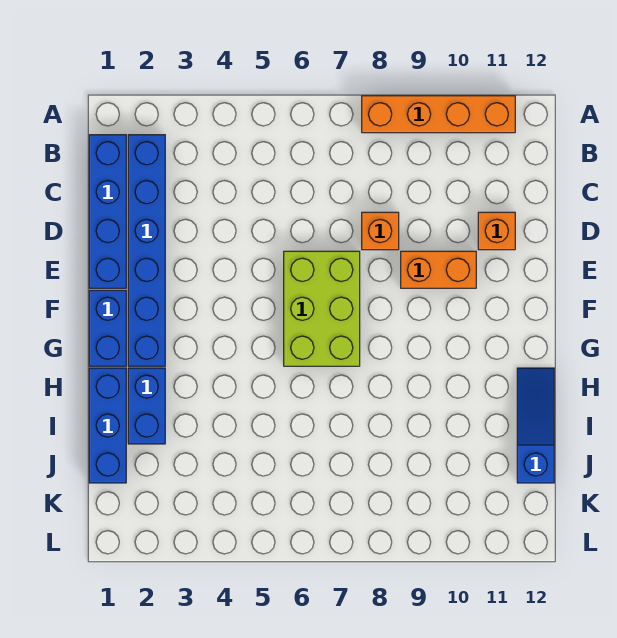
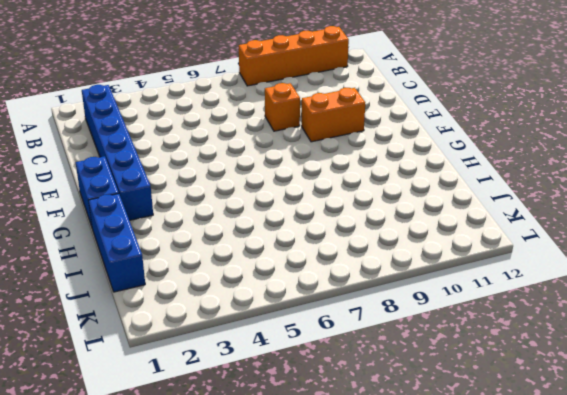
none -> blue brick B1:E1 level 1
none -> orange brick D11 level 1

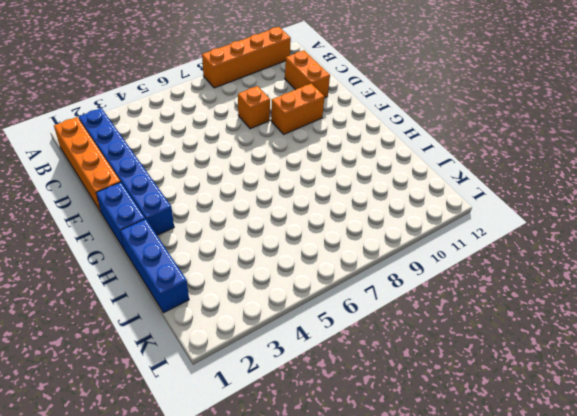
orange brick B1:E1 level 1 -> blue brick B1:E1 level 1
orange brick C11:D11 level 1 -> orange brick D11 level 1
none -> lime brick E6:G7 level 1
none -> blue brick H2:I2 level 1

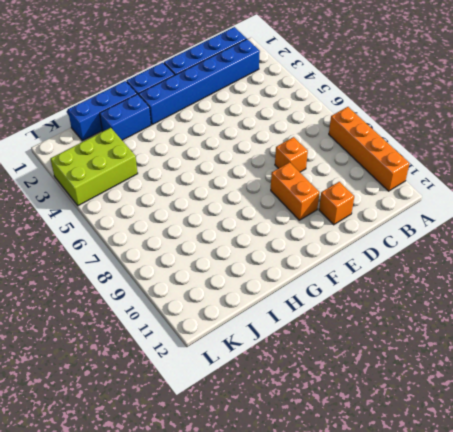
lime brick J3:L4 level 1 -> lime brick E6:G7 level 1
none -> blue slope H12:J12 level 1 top J

